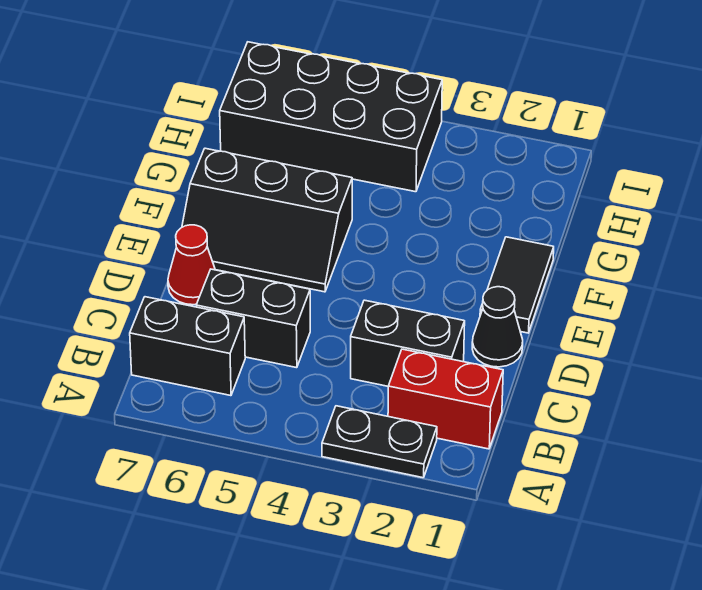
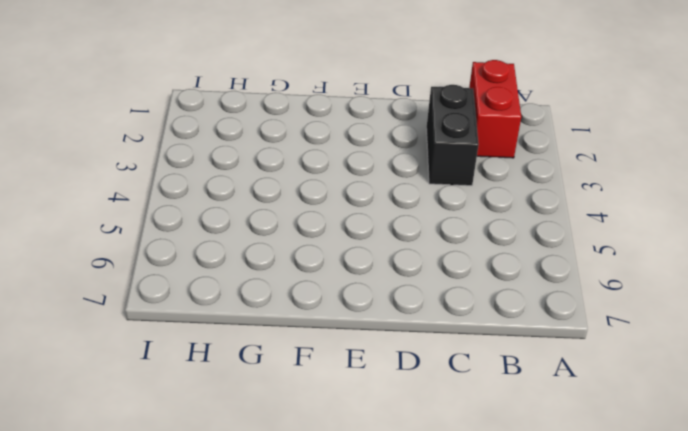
none -> black plate A2:A3 level 1
none -> black brick B6:B7 level 1

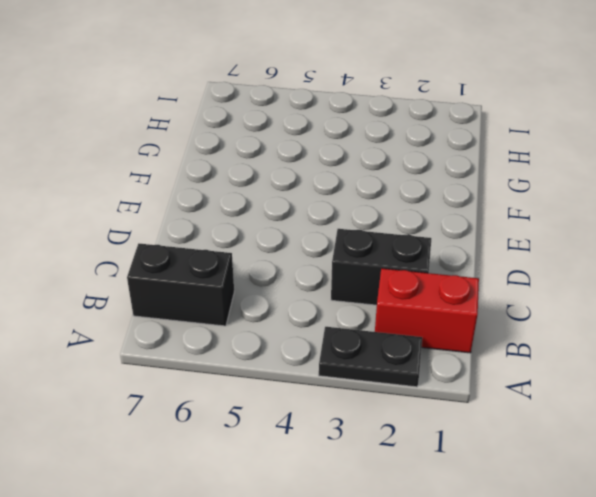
none -> black brick C5:C6 level 1
none -> black cone D1 level 1

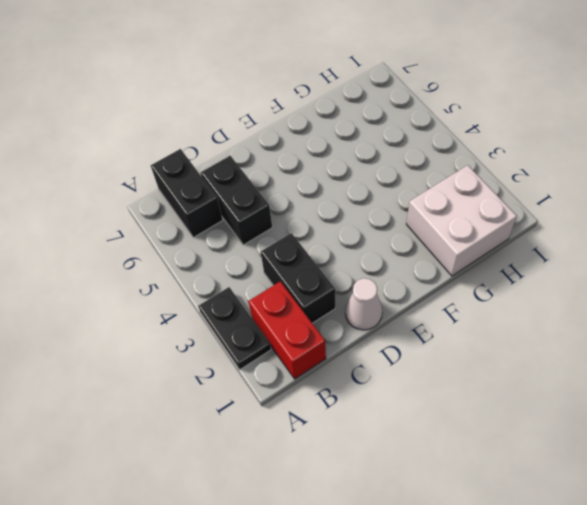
white cone D1 level 1 -> black cone D1 level 1
white brick G1:H2 level 1 -> none
none -> red cone D7 level 1
none -> black tile E1:F1 level 1

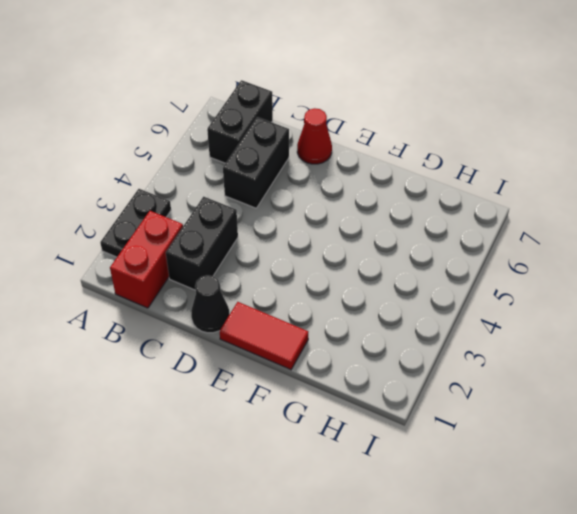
red tile E1:F1 level 1 -> black tile E1:F1 level 1
none -> black slope E5:F7 level 1 top F
none -> black brick H4:I7 level 1

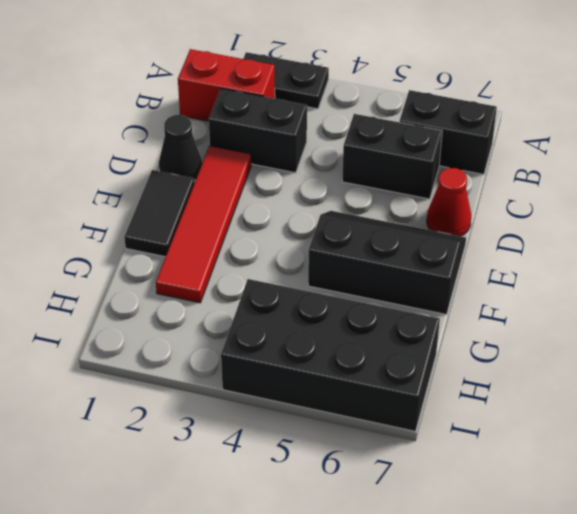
red tile D2:G2 level 1 -> none

